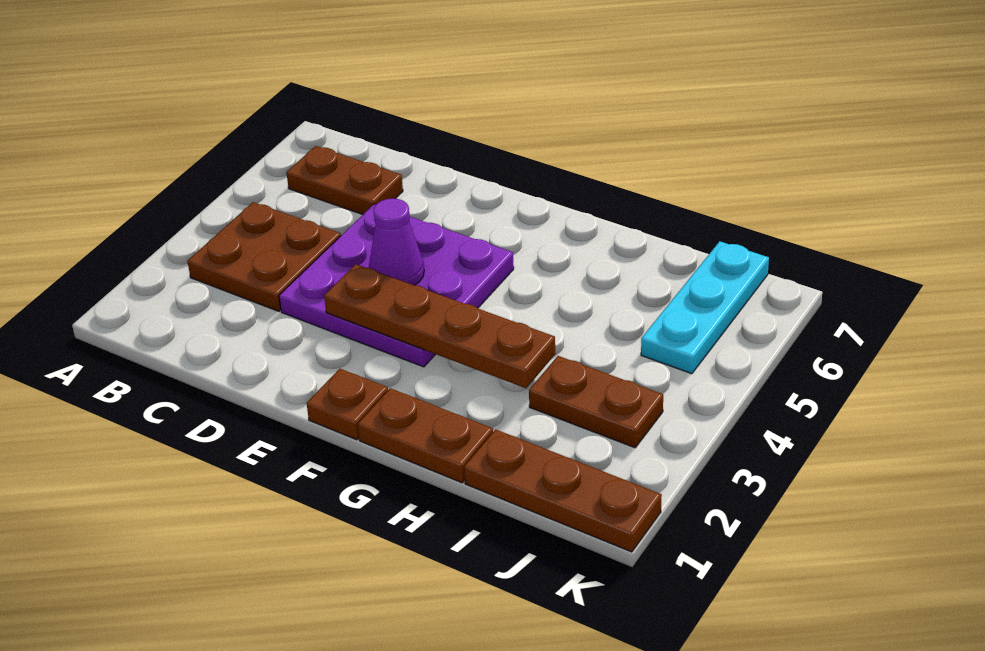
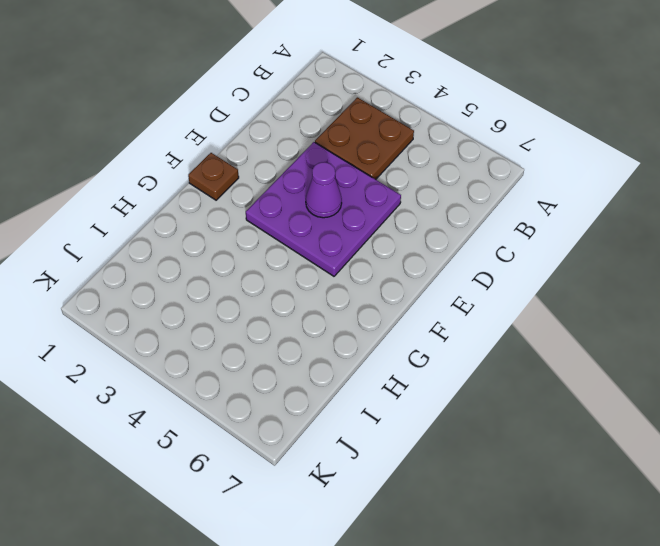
none -> brown plate B6:C6 level 1
none -> brown plate G1:H1 level 1

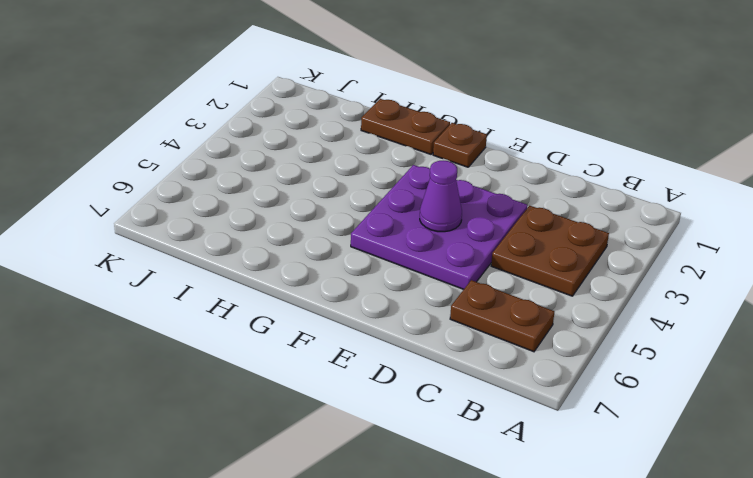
none -> brown plate I1:K1 level 1
none -> brown plate I3:J3 level 1

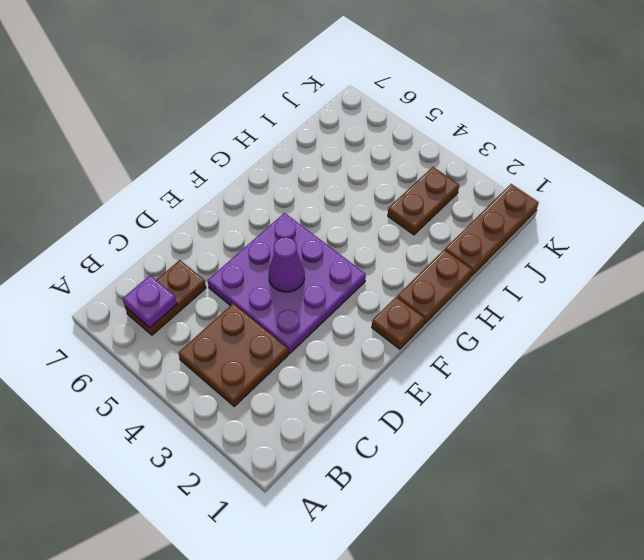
purple plate B6 level 2 -> none
none -> cyan plate J5:J7 level 1
none -> brown plate E3:H3 level 2

